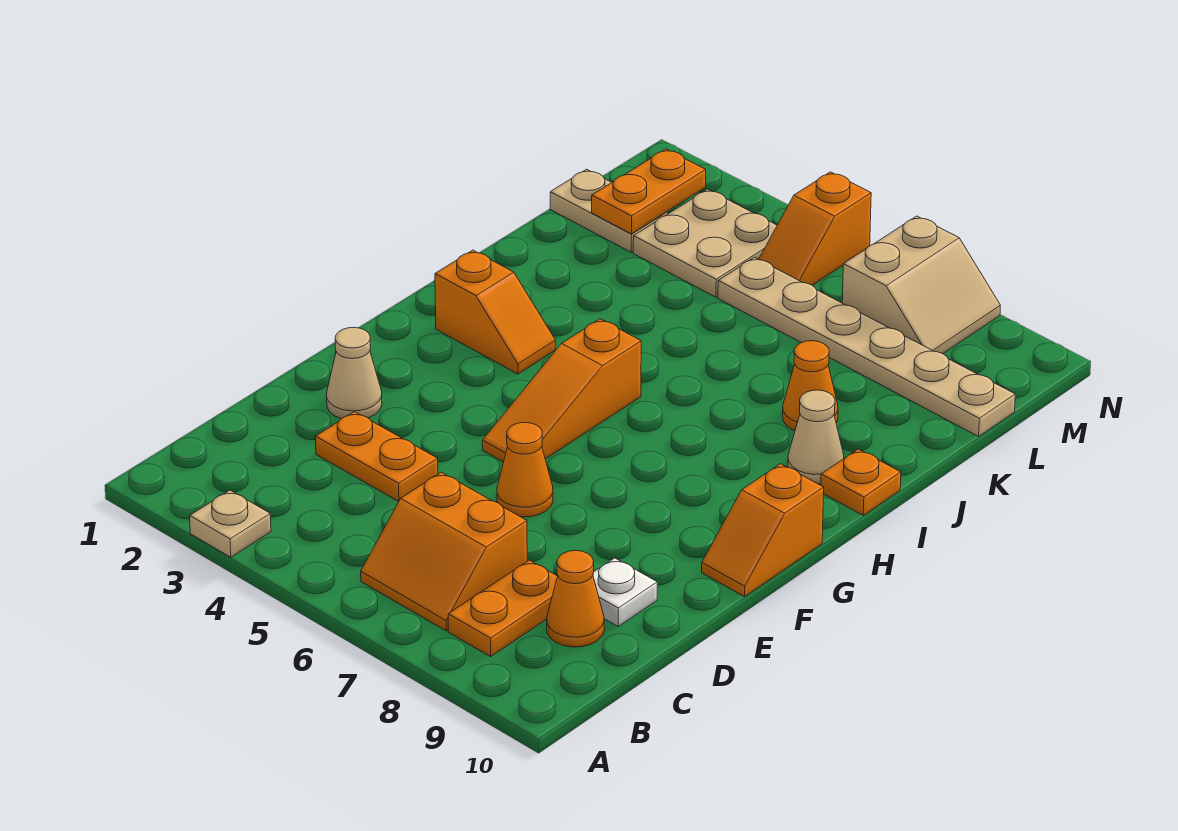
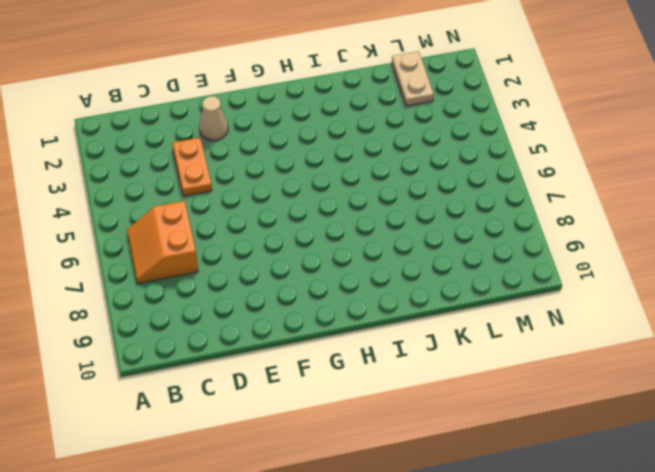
none -> tan plate A3 level 1
none -> orange plate B8:C8 level 1
none -> orange cone C9 level 1

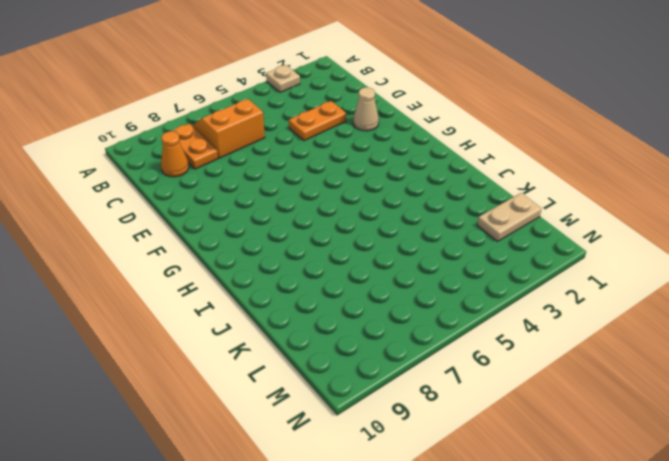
none -> white plate D9 level 1
none -> orange cone E6 level 1
none -> orange slope F5:H5 level 1 top H

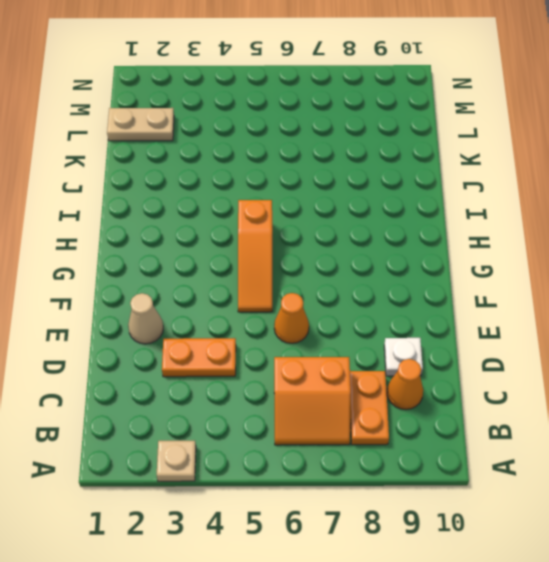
none -> orange slope F10:G10 level 1 top G
none -> orange slope H2:H3 level 1 top 2
none -> tan cone I9 level 1

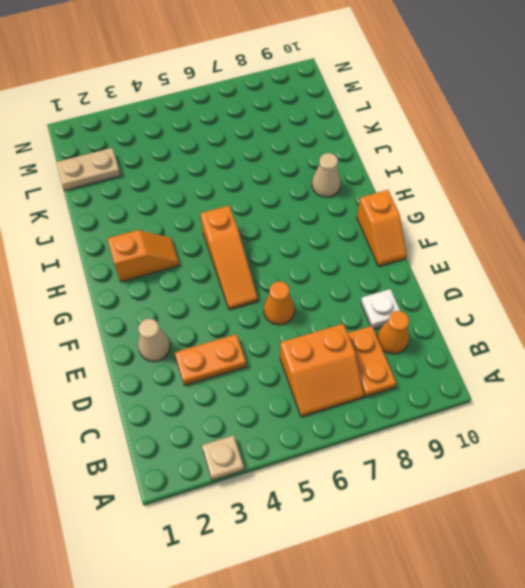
none -> orange plate I10 level 1
none -> orange cone J8 level 1
none -> tan plate L3:M4 level 1

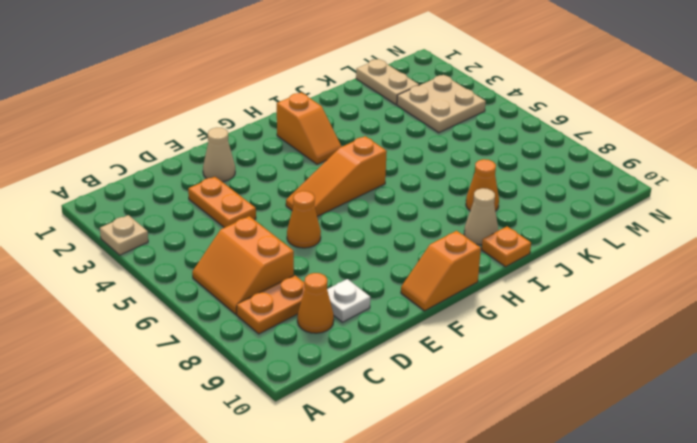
none -> tan plate L5:L10 level 1
none -> orange slope M5:N5 level 1 top N
none -> tan slope M7:N8 level 1 top 7

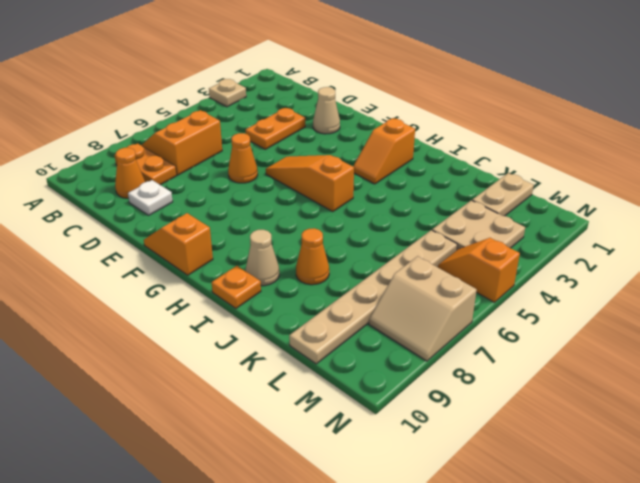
none -> orange plate L2:M2 level 2

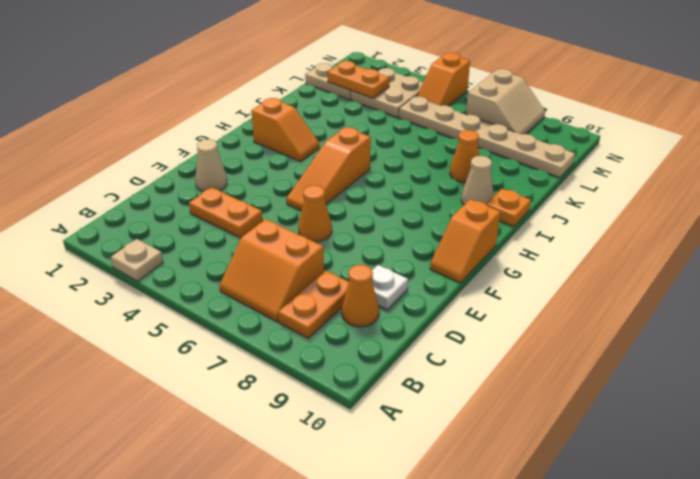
orange plate L2:L3 level 2 -> orange plate L2:M2 level 2

